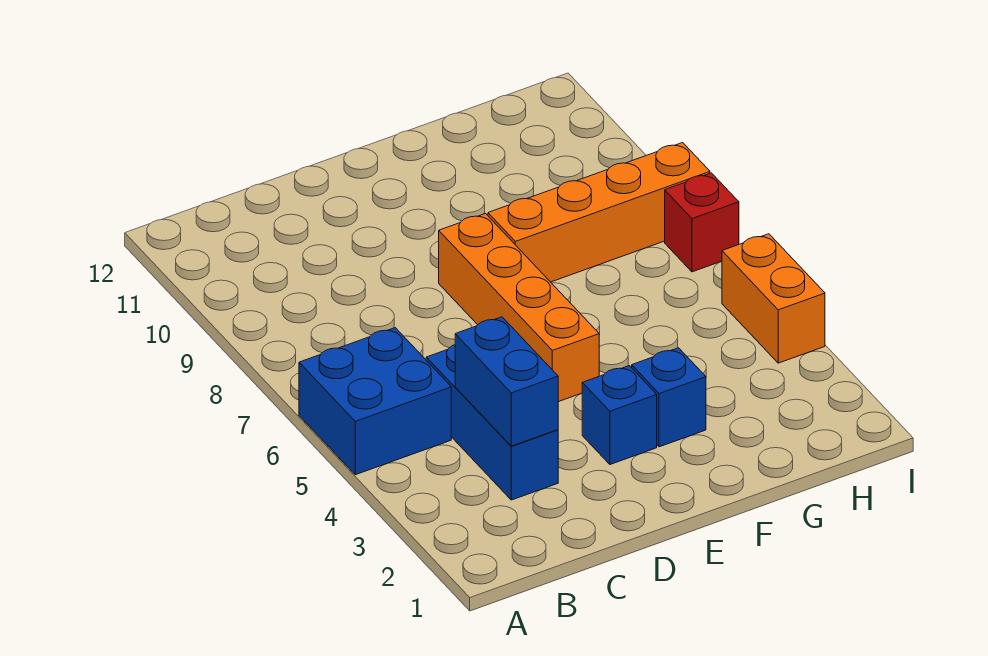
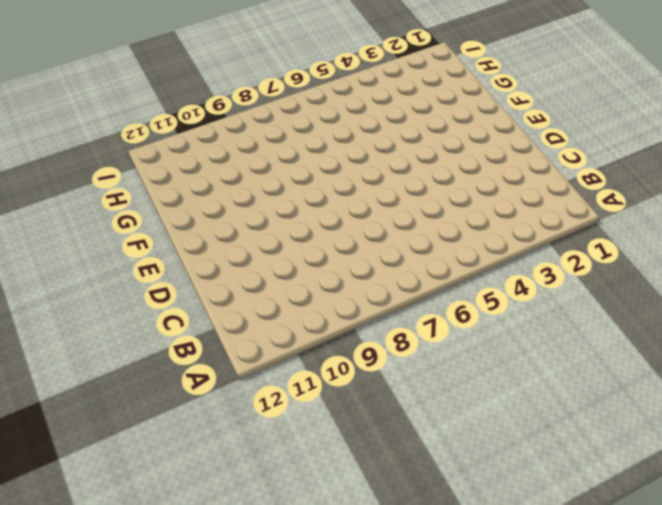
none -> blue brick A5:B6 level 1
none -> blue brick C3:C5 level 1

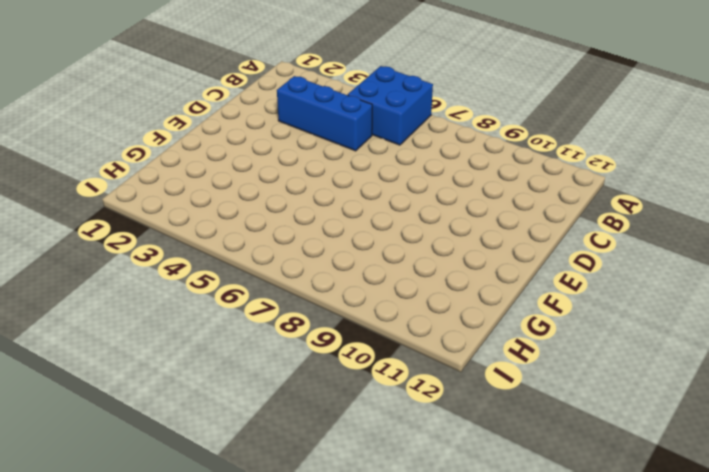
none -> blue brick E3 level 1
none -> orange brick E5:E8 level 1

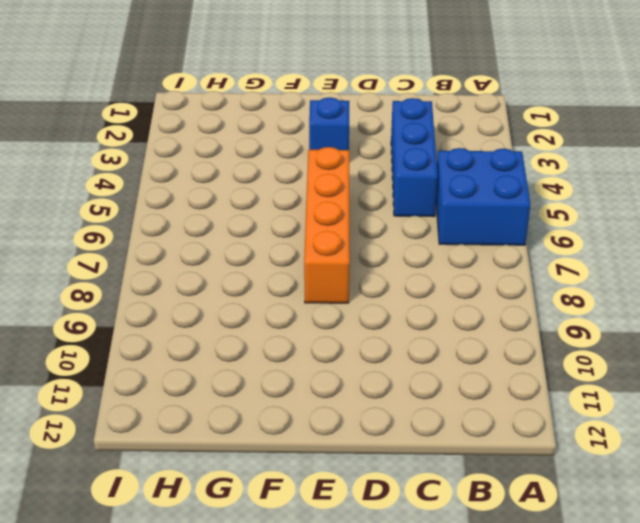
none -> blue brick F3 level 1
none -> orange brick F8:I8 level 1

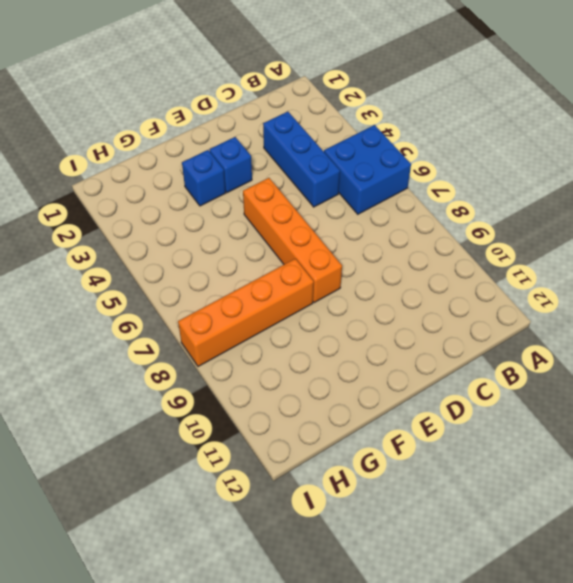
none -> orange brick I4:I5 level 1
none -> red brick I7 level 1

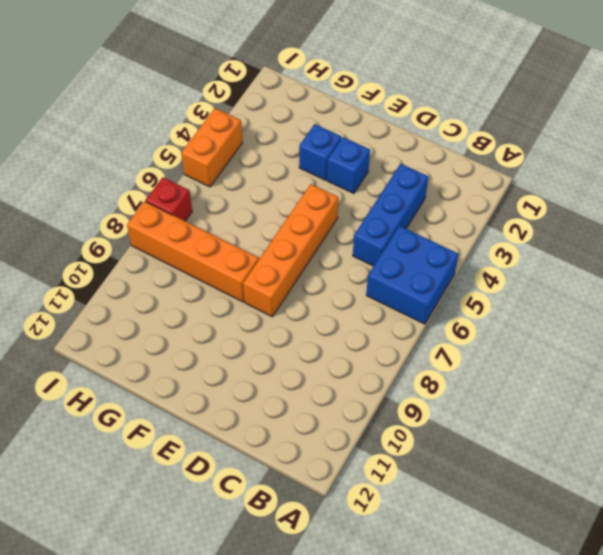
none -> blue brick C3:C4 level 2

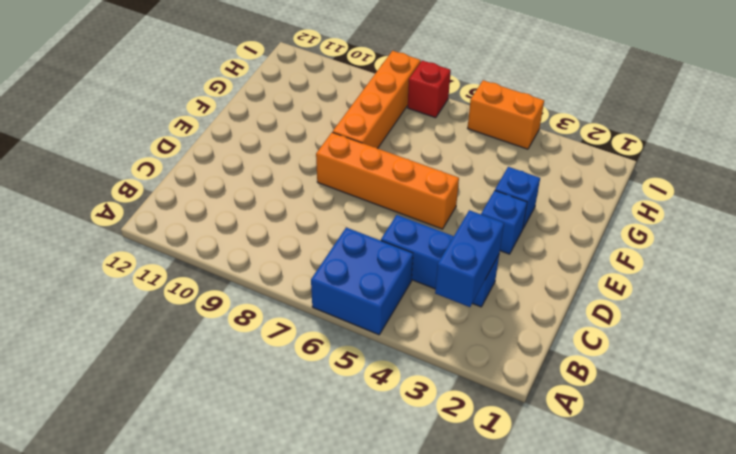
blue brick B3:C3 level 2 -> blue brick C3:C4 level 2

